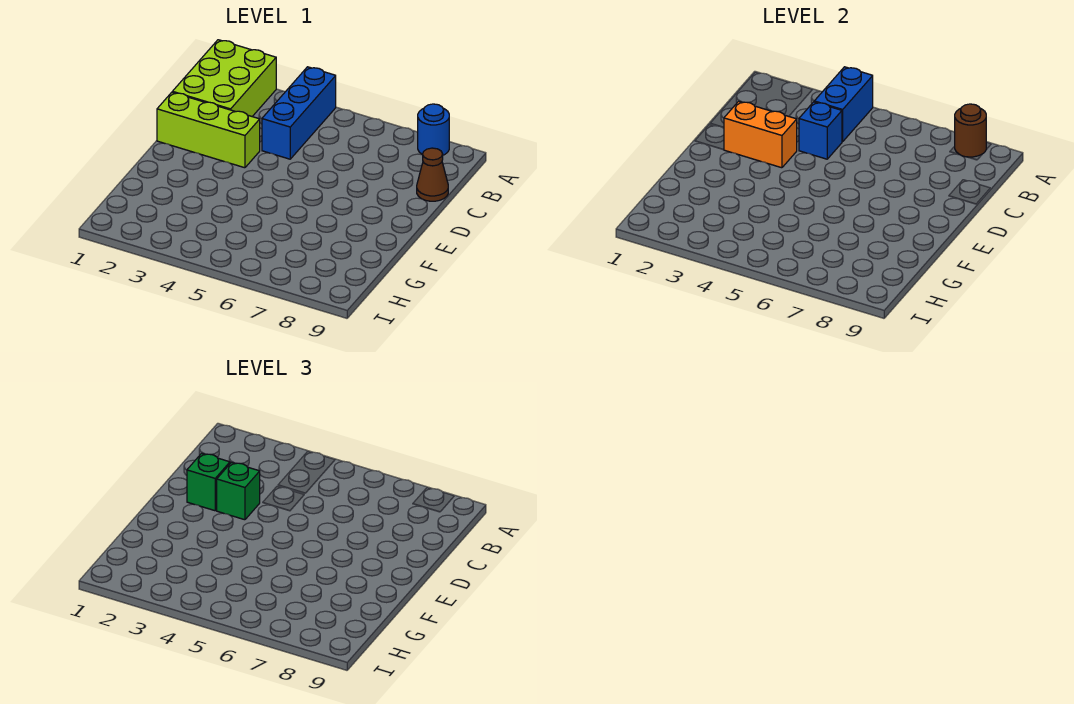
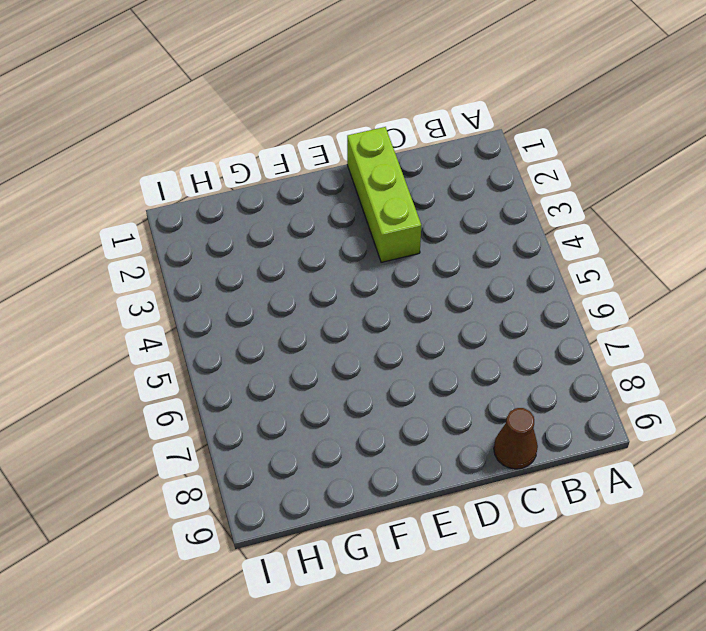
none -> lime brick A1:C2 level 1
none -> blue brick A4:C4 level 1

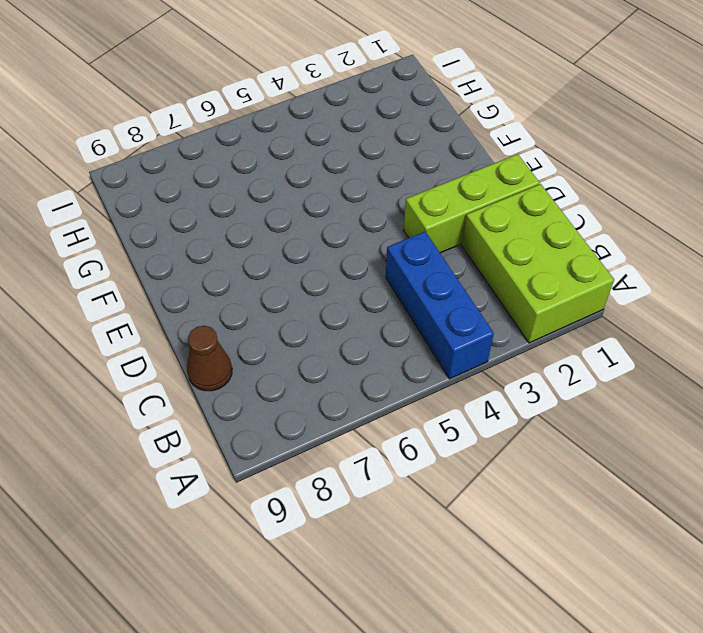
none -> blue round brick A8 level 1
none -> blue brick A4:B4 level 2

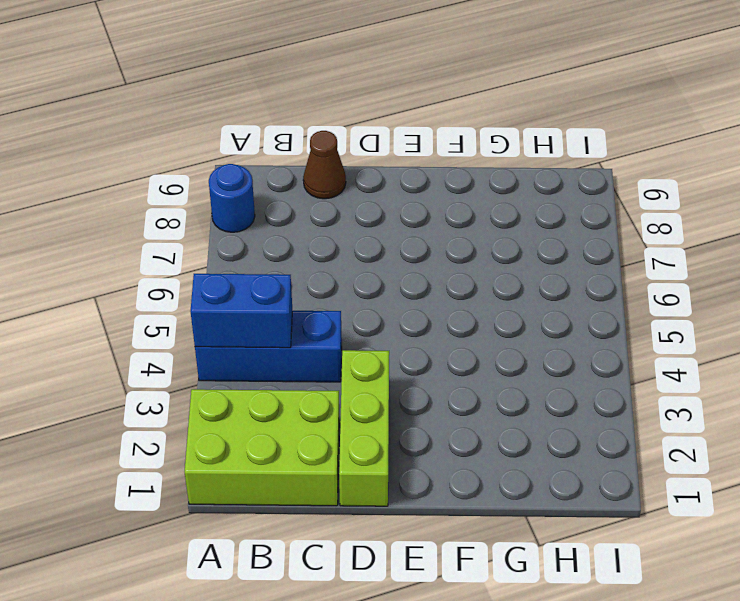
none -> brown round brick A8 level 2
none -> blue brick C4 level 2

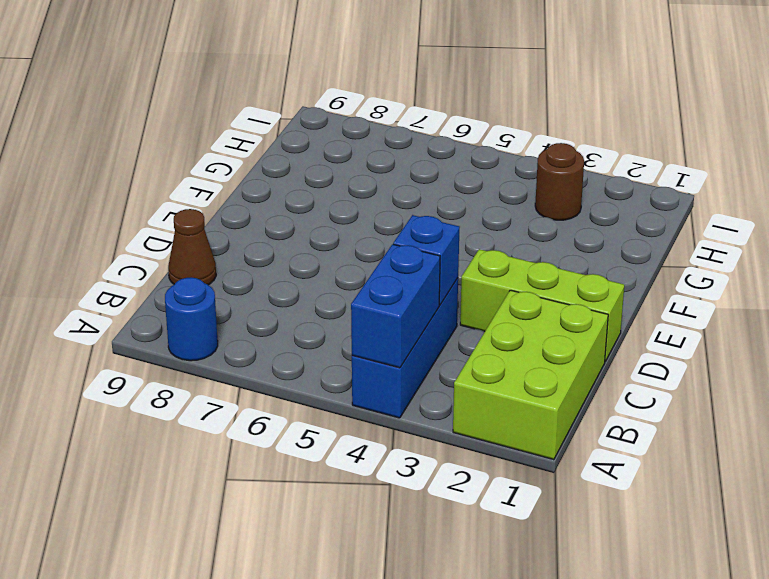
brown round brick H3 level 1 -> brown round brick A8 level 2
none -> orange brick D2:D3 level 2
none -> green brick D2 level 3

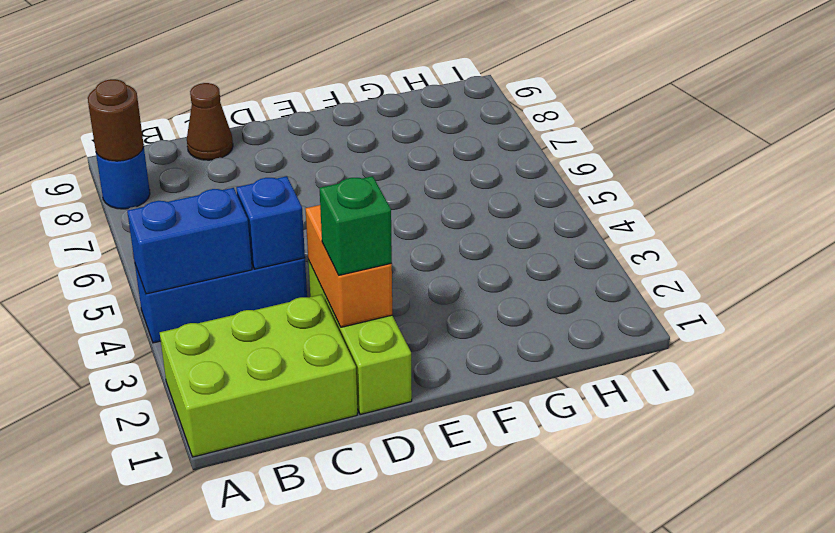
none -> green brick D3 level 3

